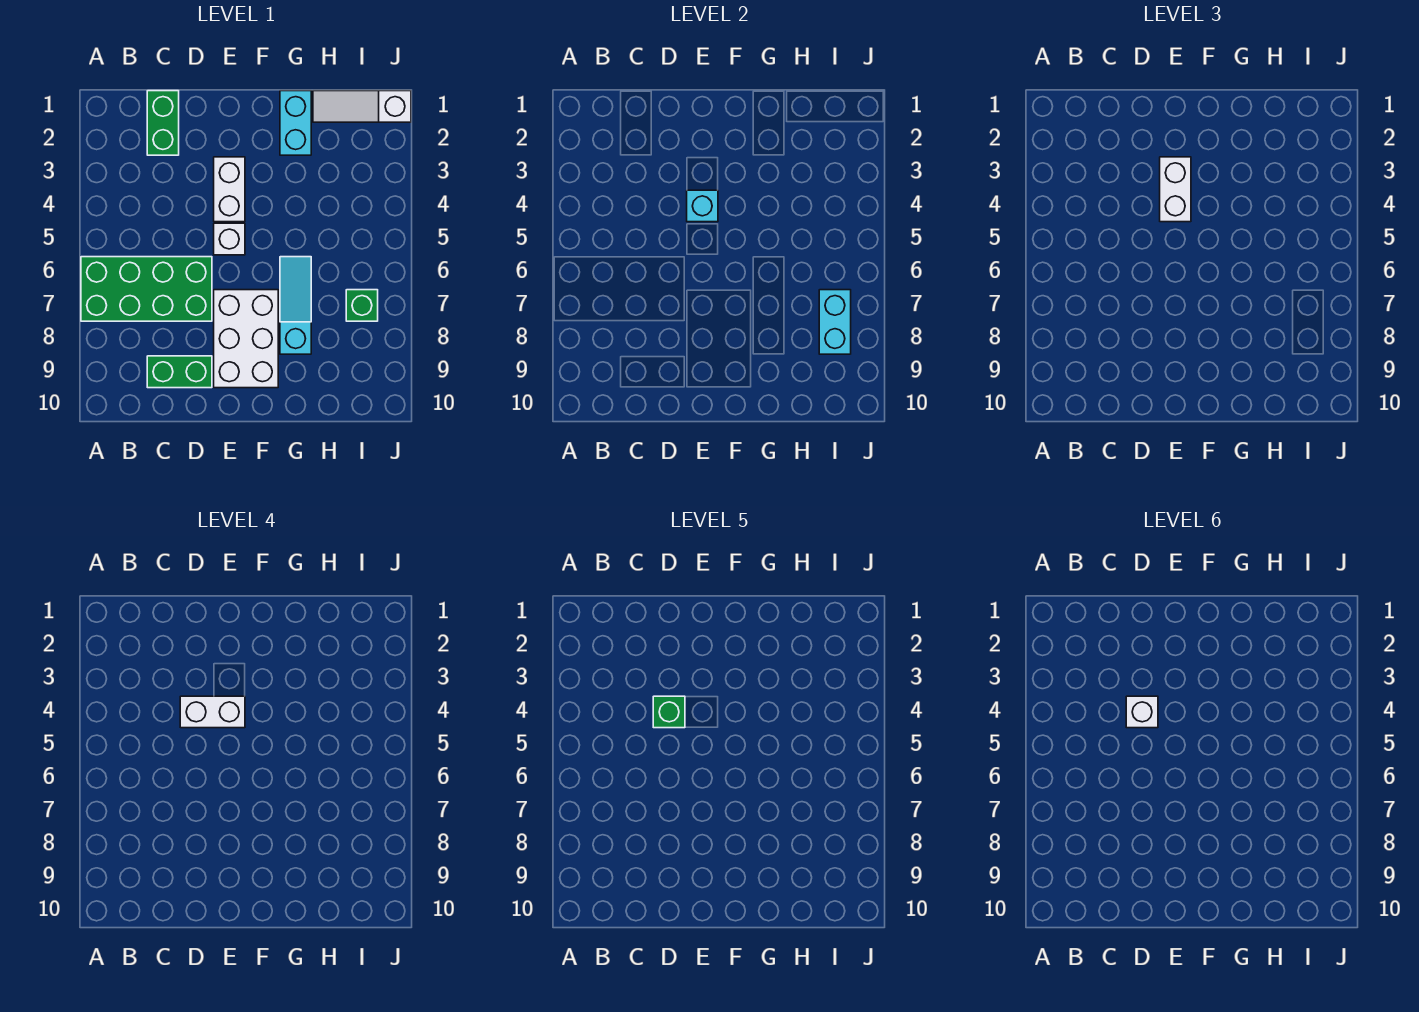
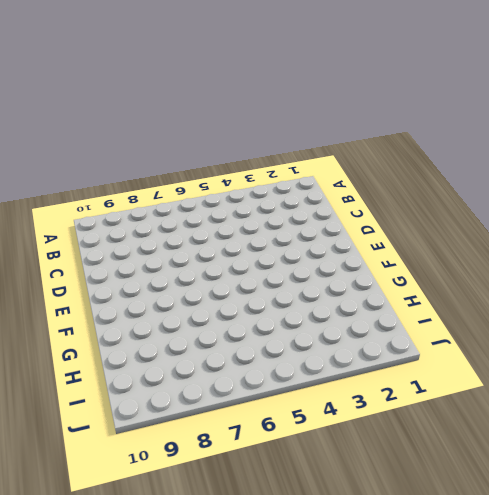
none -> green brick A6:D7 level 1
none -> green brick C1:C2 level 1
none -> green brick C9:D9 level 1

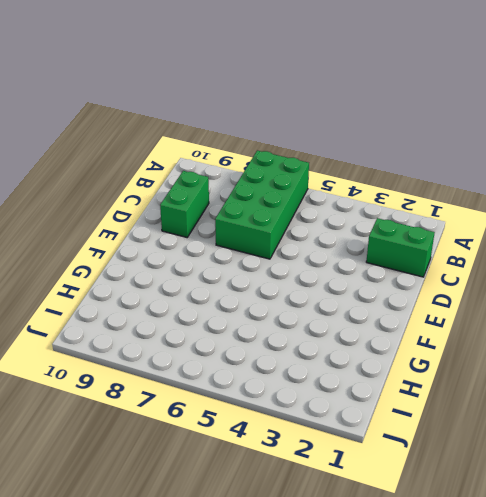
none -> white brick E3:E4 level 1
none -> white brick E5 level 1
none -> white brick E7:F9 level 1

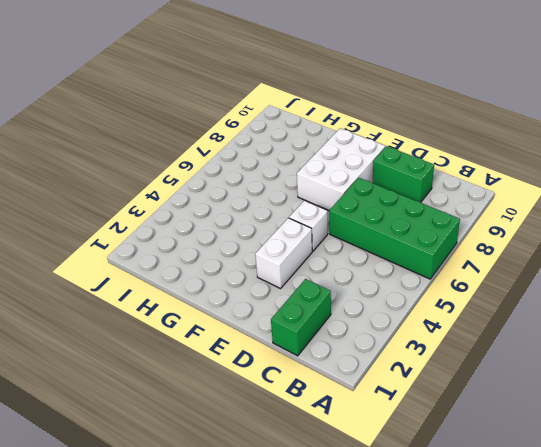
none -> cyan brick G1:G2 level 1
none -> cyan slope G6:G8 level 1 top 8
none -> white slope H1:J1 level 1 top J

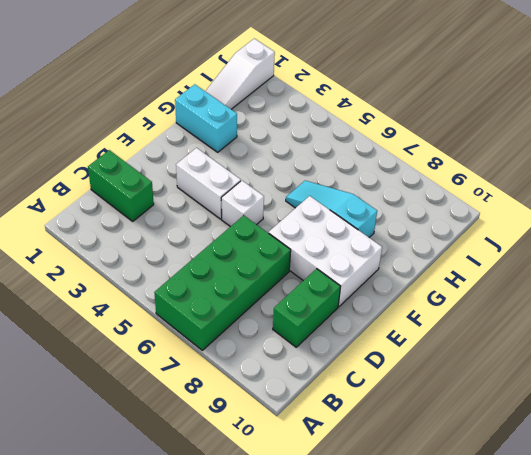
none -> green brick I7 level 1
none -> cyan brick E4 level 2
none -> cyan brick I7:I8 level 2

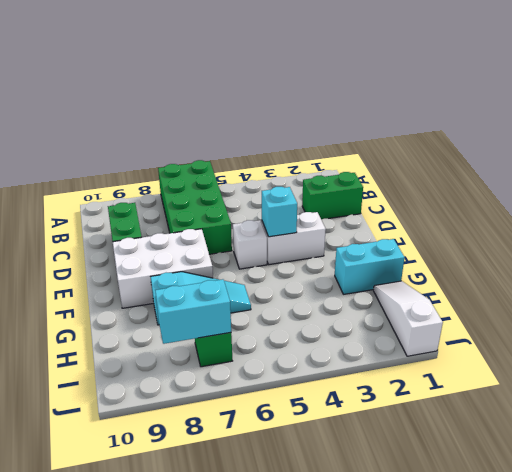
none -> white brick E3:E4 level 3
none -> white brick D4:E4 level 4
none -> green brick D4 level 5

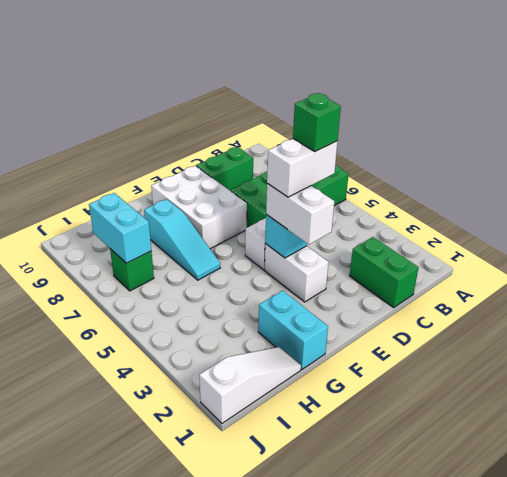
none -> white brick D4 level 6

